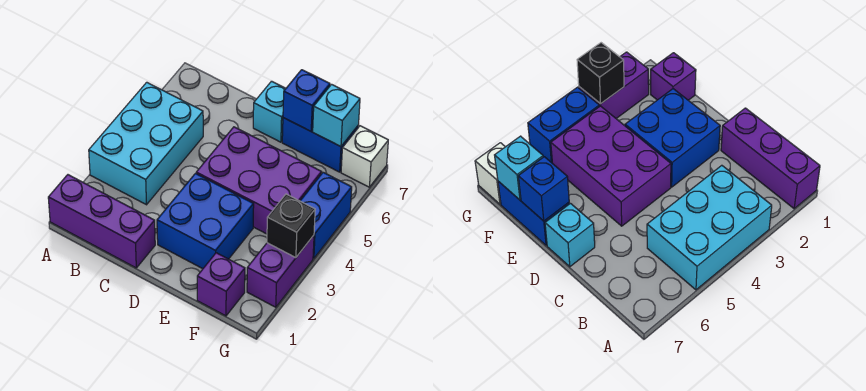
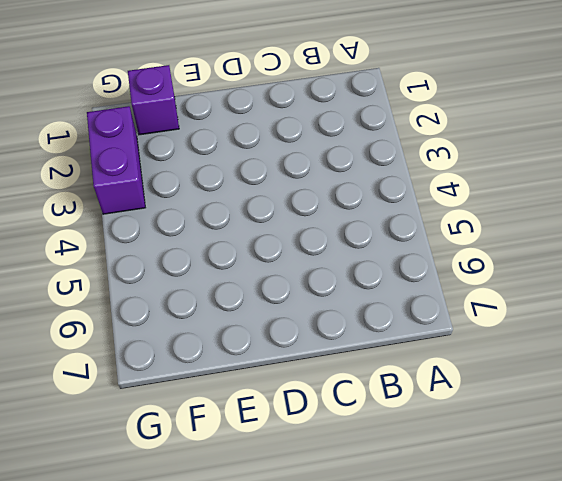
none -> purple brick A1:C1 level 1
none -> cyan brick A3:B5 level 1
none -> blue brick D2:E3 level 1

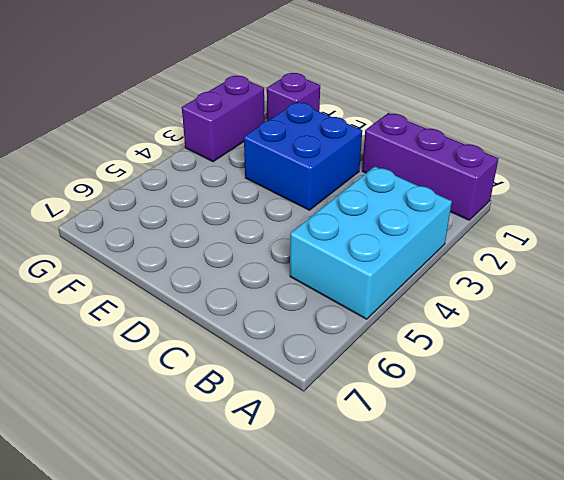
none -> purple brick D4:F5 level 1
none -> cyan brick D7 level 1
none -> blue brick E7:F7 level 1

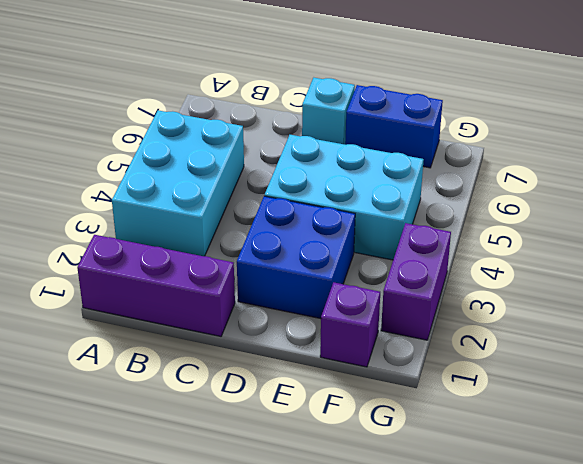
cyan brick D4:F5 level 1 -> purple brick D4:F5 level 1
none -> blue brick G4:G5 level 1
none -> white brick G7 level 1
none -> blue brick E7 level 2

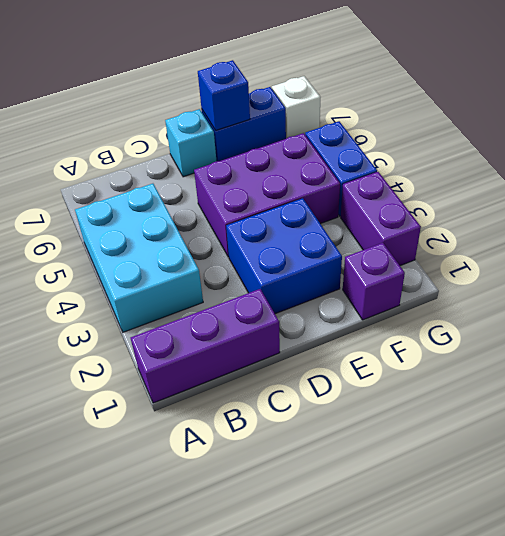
none -> cyan brick F7 level 2
none -> black brick G3 level 2

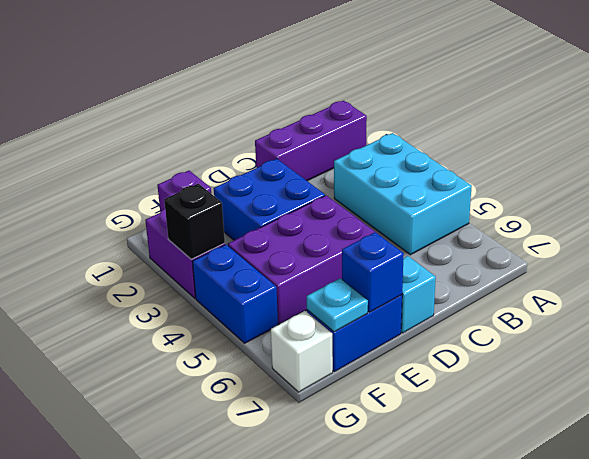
cyan plate F7 level 2 -> cyan brick F7 level 2

